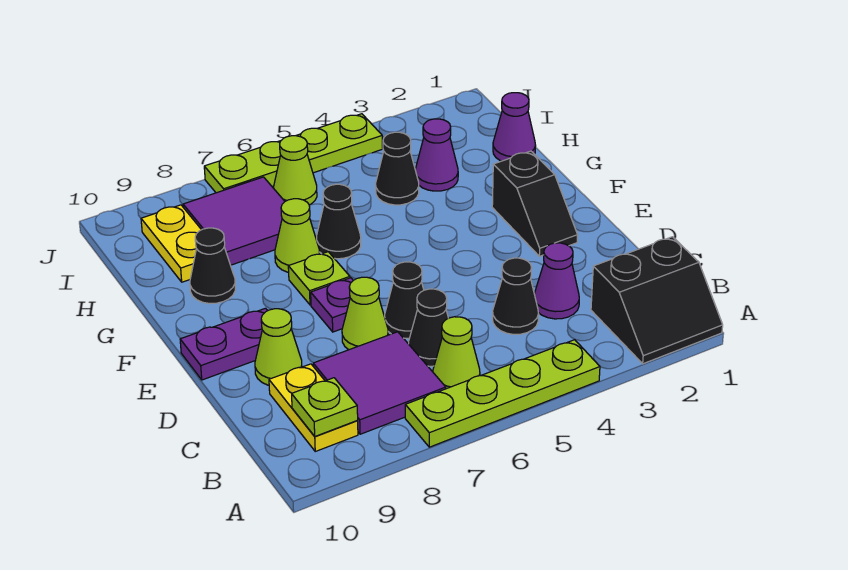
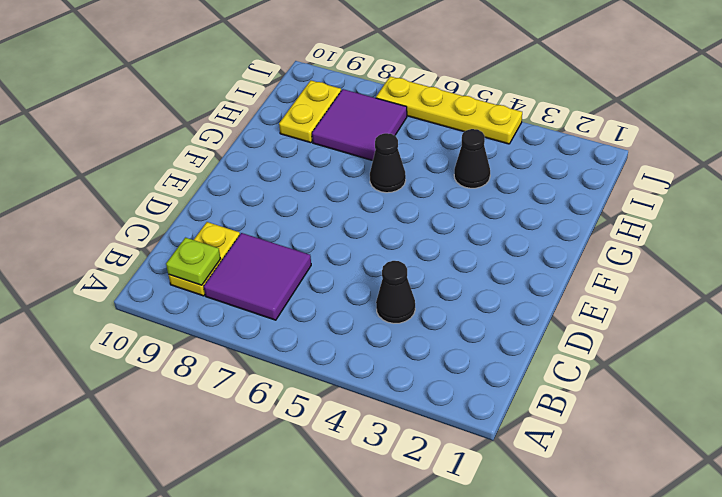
yellow plate J4:J7 level 1 -> lime plate J4:J7 level 1
none -> black slope A1:B2 level 1 top B
none -> lime plate A4:A7 level 1
none -> lime cone B6 level 1

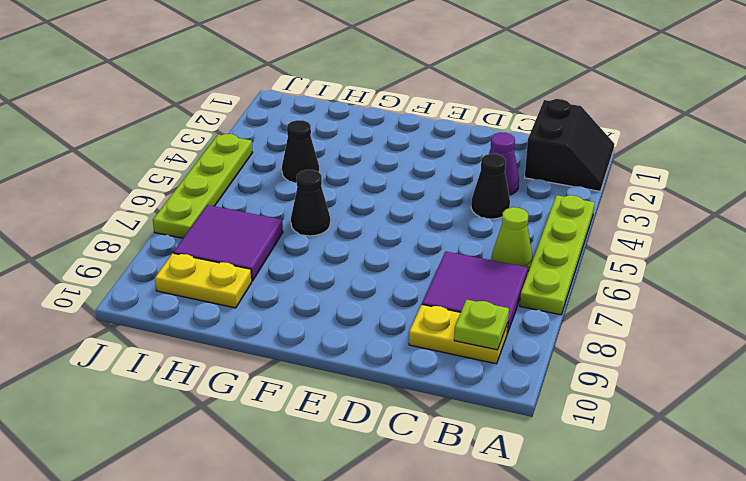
none -> black cone C6 level 1
none -> black cone D6 level 1
none -> lime cone D7 level 1

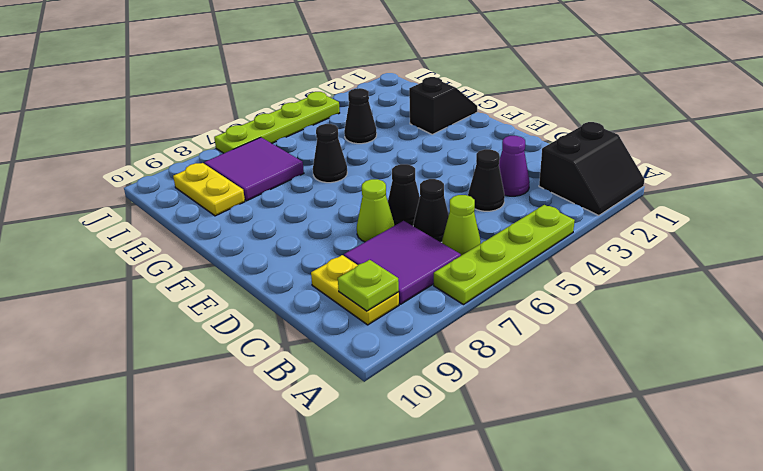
black slope G1:G2 level 1 top 2 -> black slope E2:F2 level 1 top F
none -> lime cone D9 level 1
none -> purple plate E7 level 1
none -> purple plate E9:E10 level 1

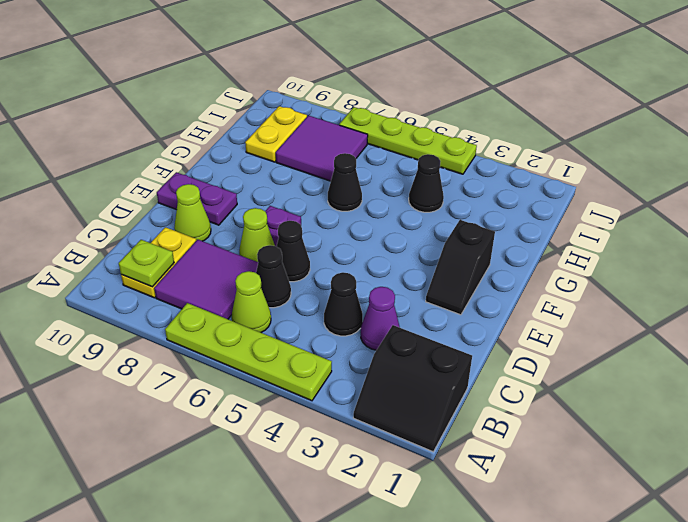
none -> lime plate F7 level 1
none -> lime cone G7 level 1
none -> black cone G9 level 1

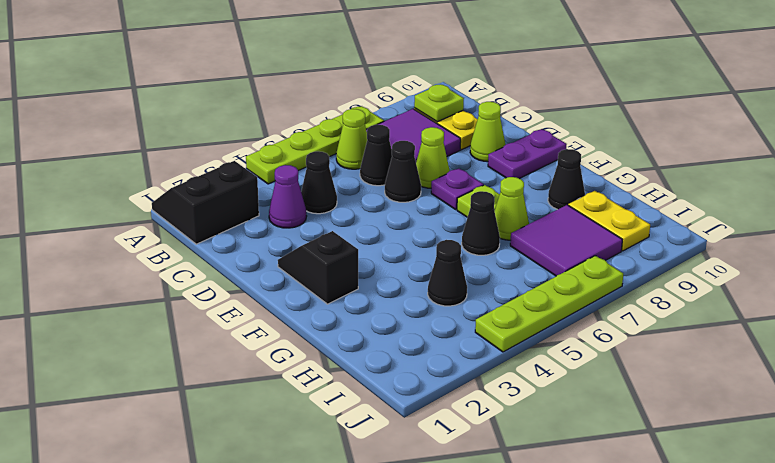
none -> purple cone H1 level 1
none -> purple cone H3 level 1
none -> lime cone I6 level 1

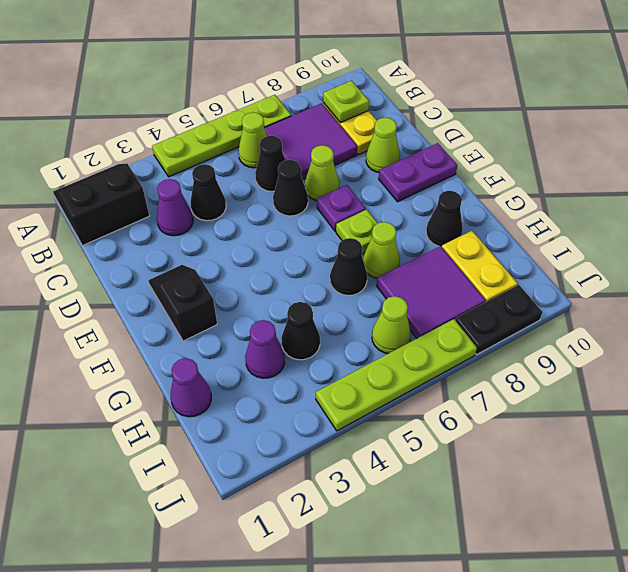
black plate J8:J9 level 1 -> none

